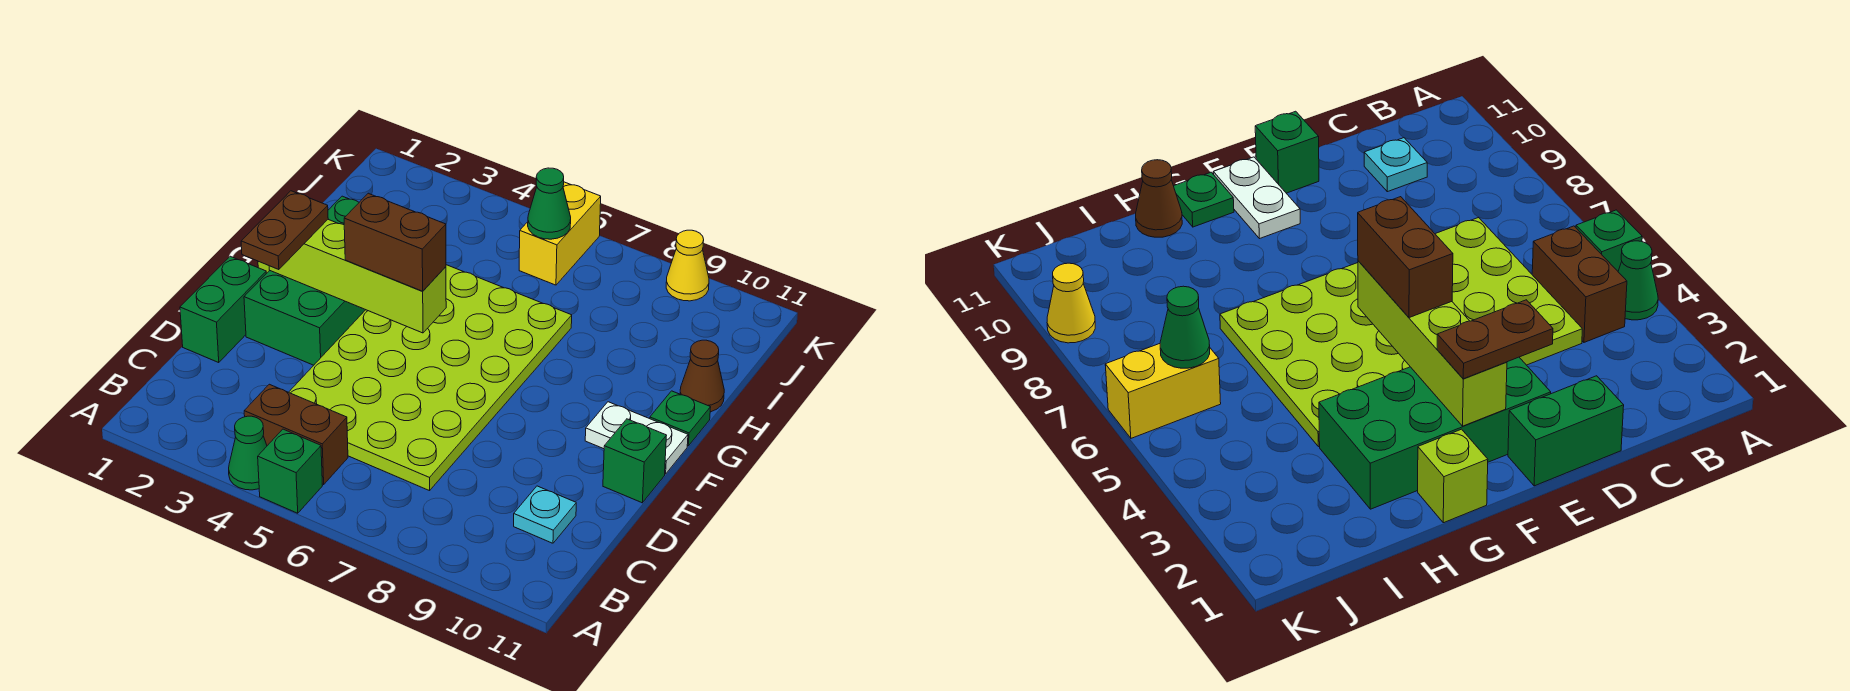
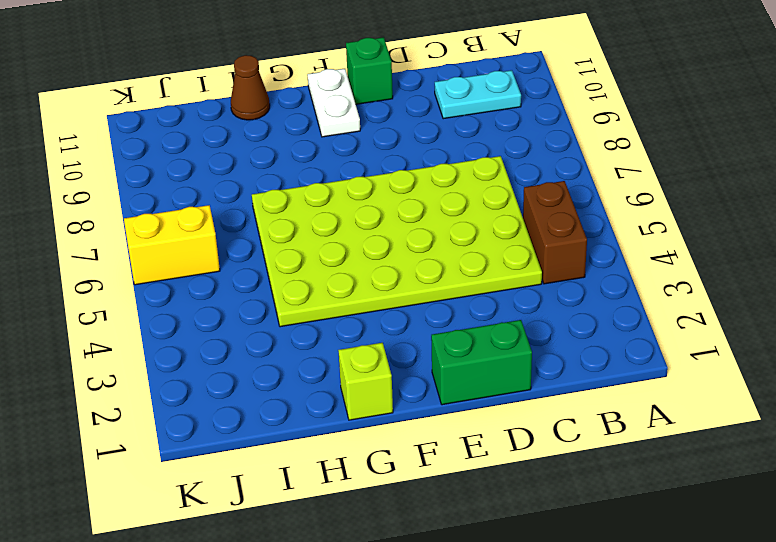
cyan plate B10:C10 level 1 -> cyan plate C10 level 1
none -> green cone A4 level 1
none -> green brick A5 level 1
none -> green brick E2:H3 level 1

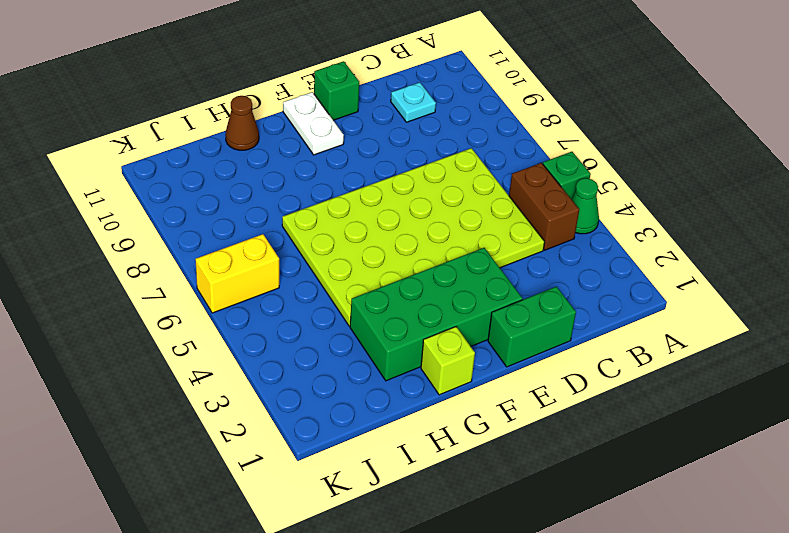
none -> green plate G11 level 1
none -> yellow cone K9 level 1
none -> lime brick F2:F5 level 2

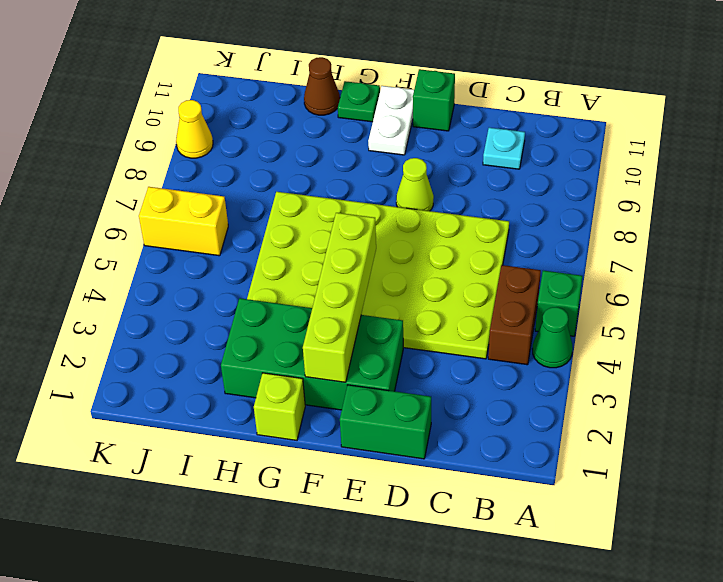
lime cone E8 level 1 -> none
none -> green cone J6 level 2
none -> brown plate E2:F2 level 3
none -> brown brick F4:F5 level 3

